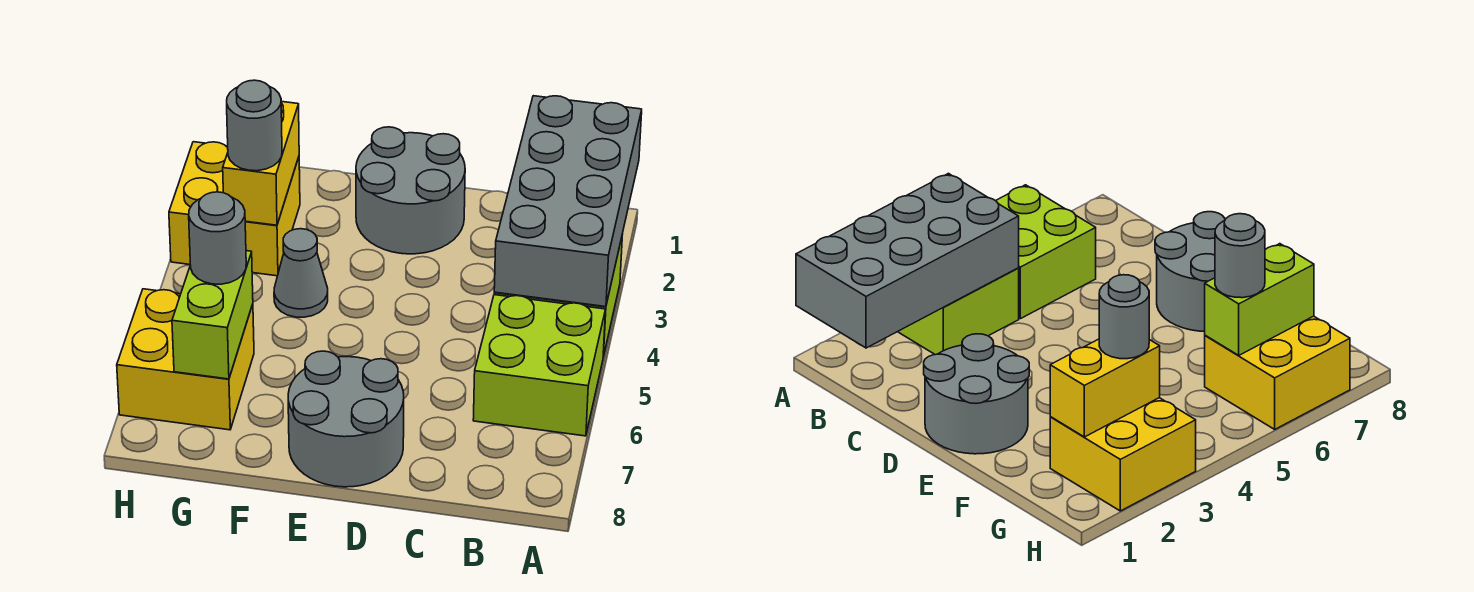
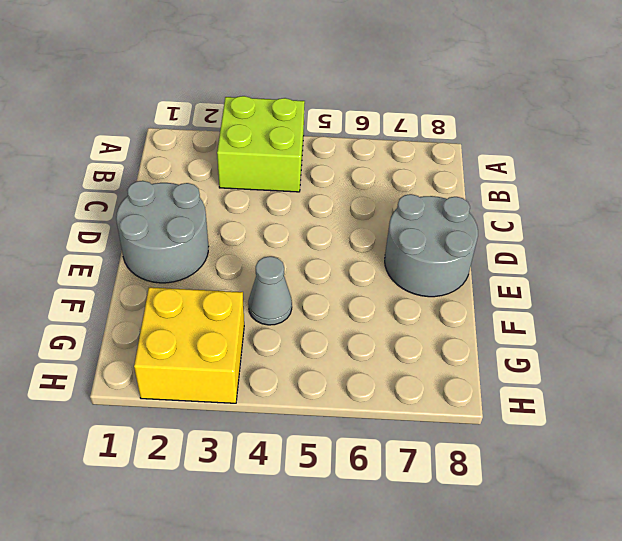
none -> lime brick A5:B6 level 1
none -> yellow brick G6:H7 level 1
none -> grey brick A1:B4 level 2

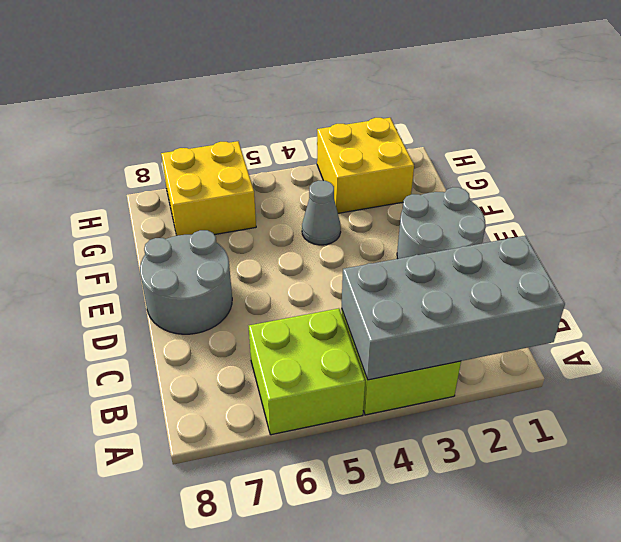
none -> yellow brick G2:G3 level 2
none -> lime brick G6:G7 level 2
none -> grey round brick G3 level 3

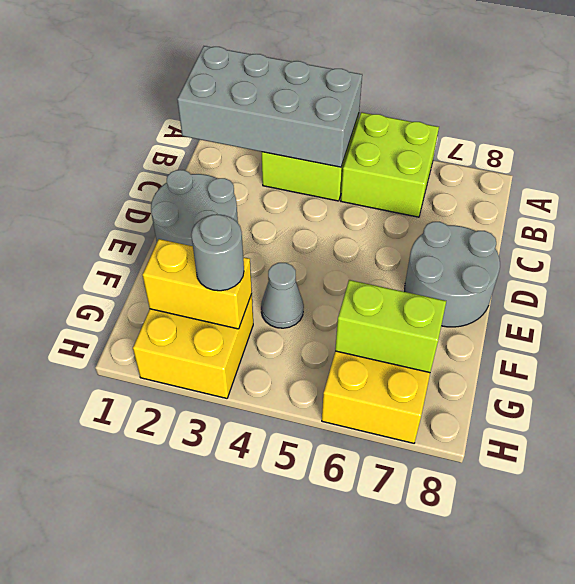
none -> grey round brick G6 level 3

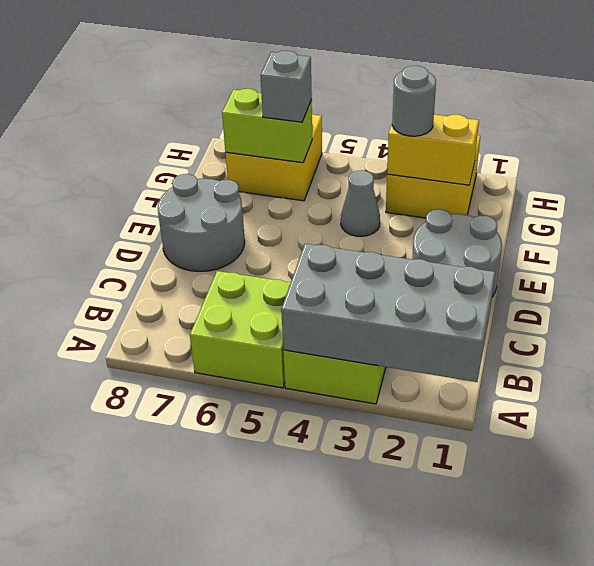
grey brick G6 level 3 -> grey round brick G6 level 3

